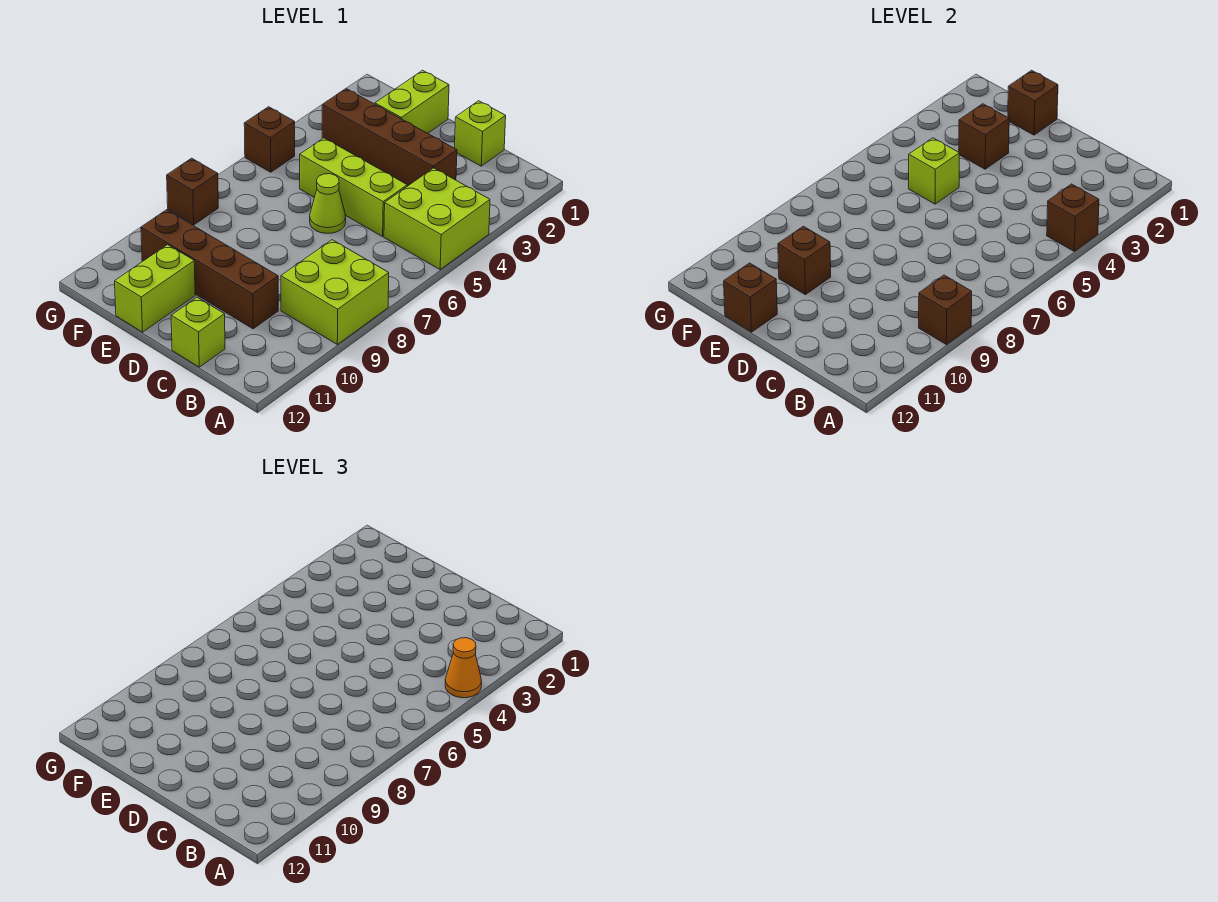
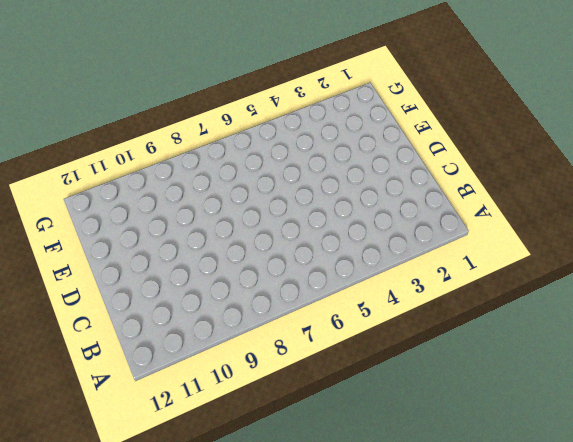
none -> lime brick A4:B5 level 1
none -> lime brick A8:B9 level 1
none -> lime brick C1 level 1

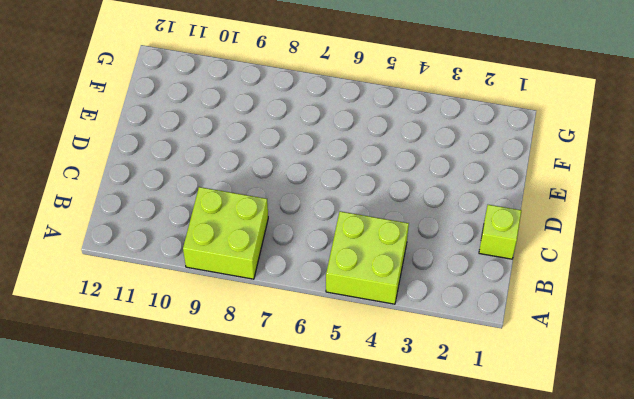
none -> brown brick C3:F3 level 1
none -> lime brick C5:E5 level 1
none -> brown brick C10:F10 level 1

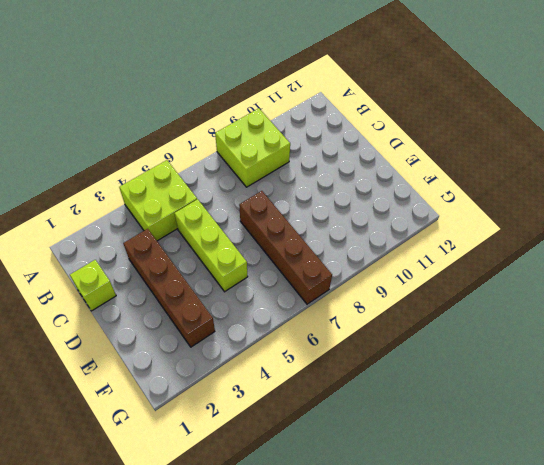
brown brick D7:G7 level 1 -> brown brick C10:F10 level 1
none -> lime brick C12 level 1
none -> lime cone D6 level 1
none -> lime brick E1:E2 level 1

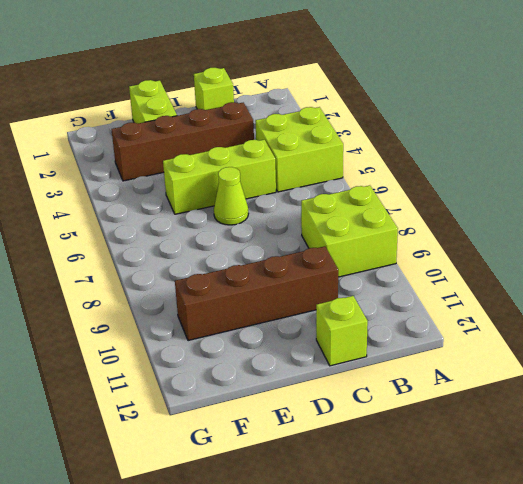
none -> lime brick E11:E12 level 1
none -> brown brick G5 level 1
none -> brown brick G8 level 1

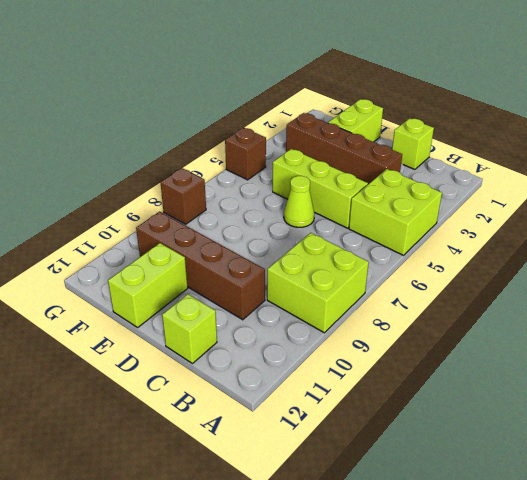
none -> brown brick A4 level 2
none -> brown brick A9 level 2
none -> brown brick E1 level 2

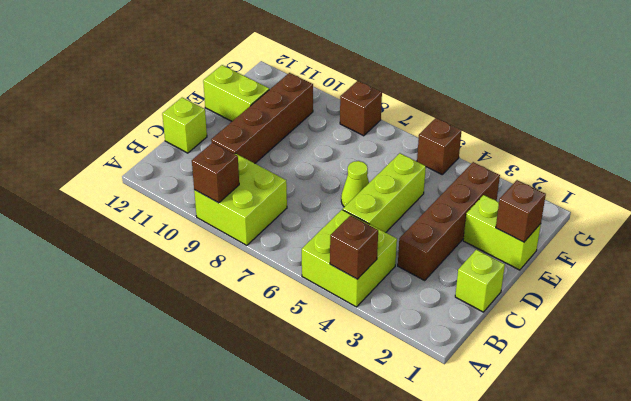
none -> brown brick E3 level 2
none -> lime brick E5 level 2
none -> brown brick E10 level 2

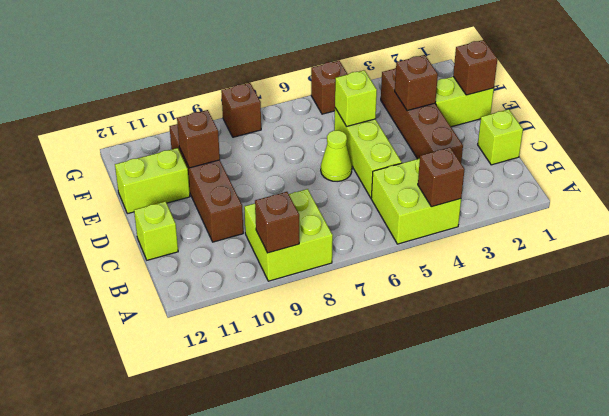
none -> brown brick E12 level 2
none -> orange cone A4 level 3

